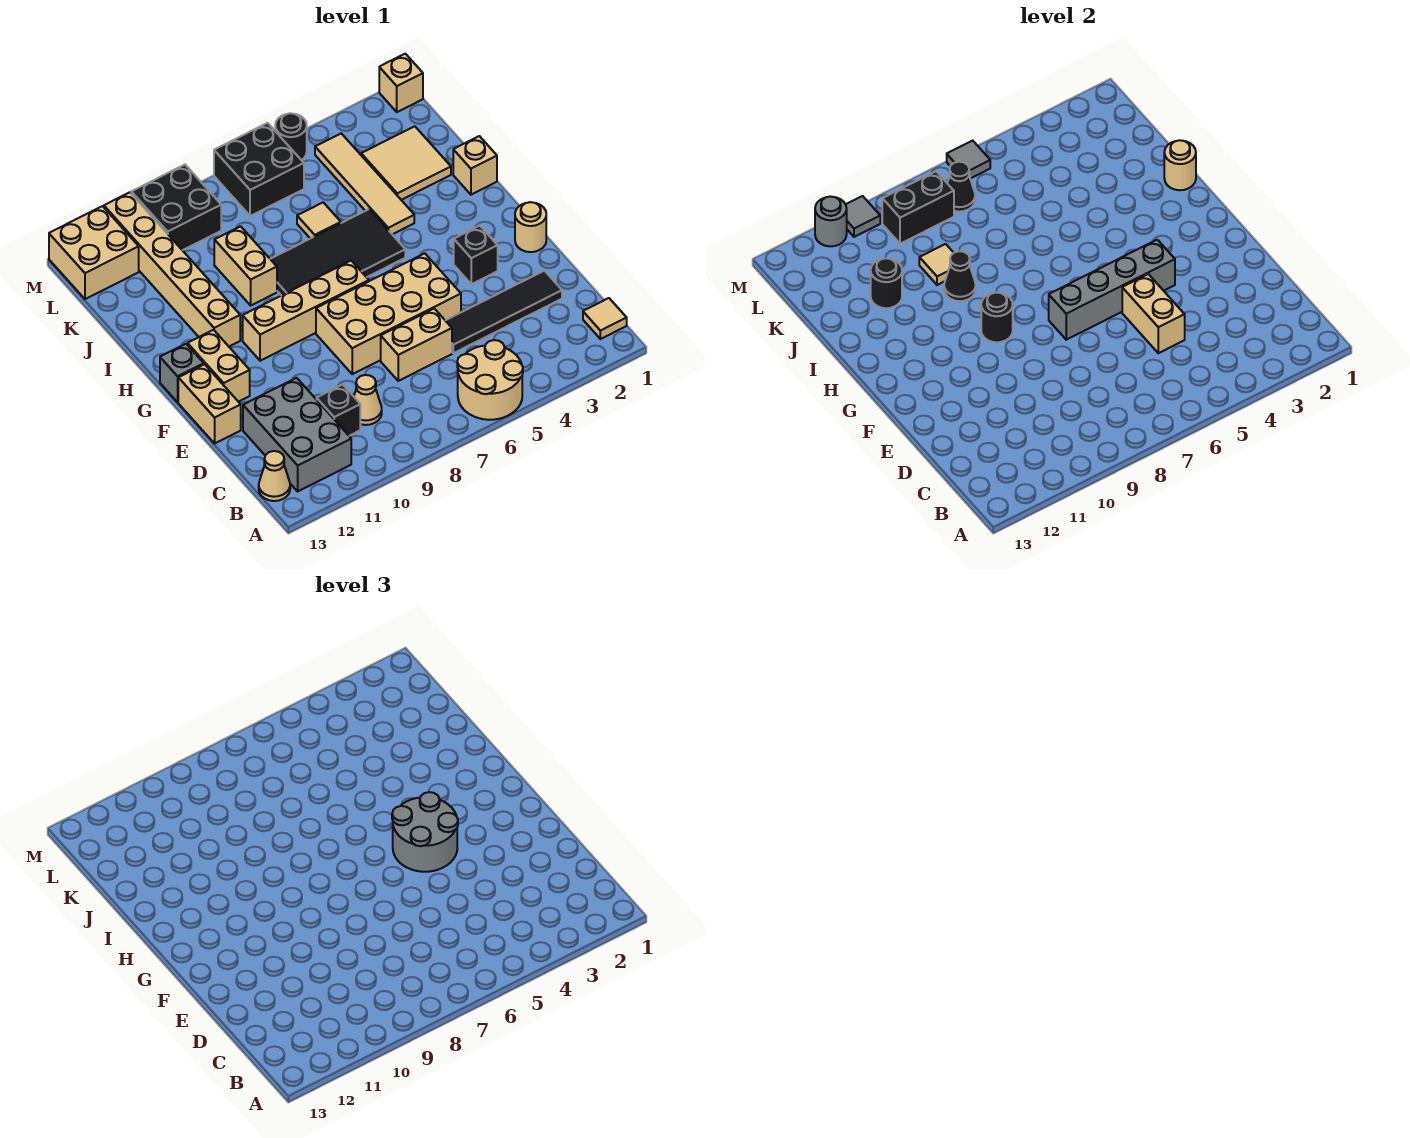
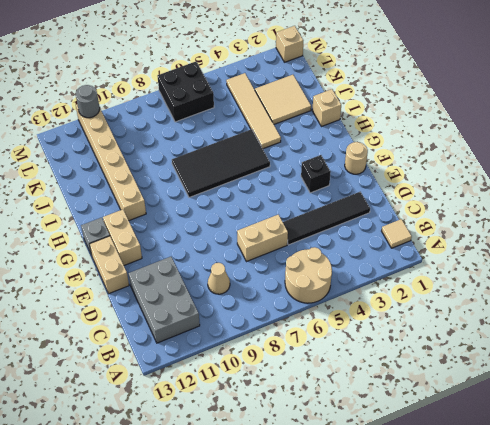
none -> tan cone B13 level 1
none -> black brick C10 level 1
none -> tan brick E5:F8 level 1
none -> tan brick G7:G10 level 1

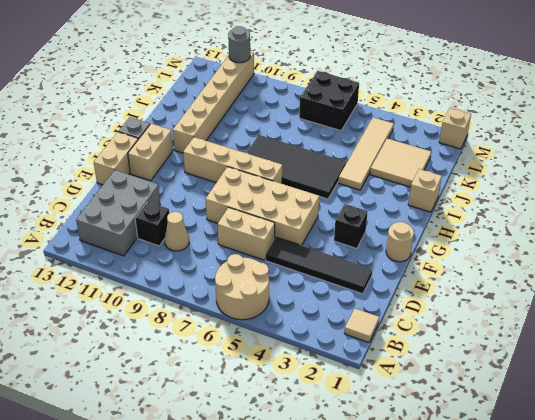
none -> tan cone B13 level 1
none -> tan brick I9:J9 level 1
none -> tan tile J6 level 1
none -> black brick L9:M10 level 1

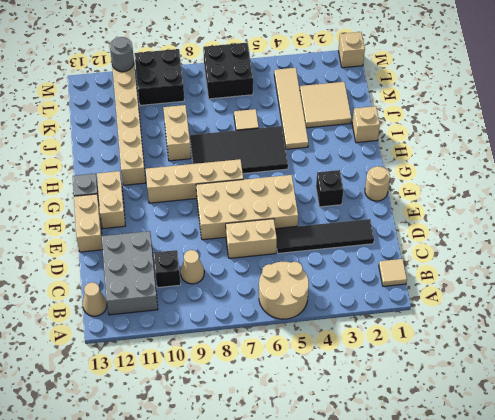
none -> tan brick L12:M13 level 1
none -> black round brick M5 level 1
none -> tan brick D5:E5 level 2
none -> grey brick F4:F7 level 2

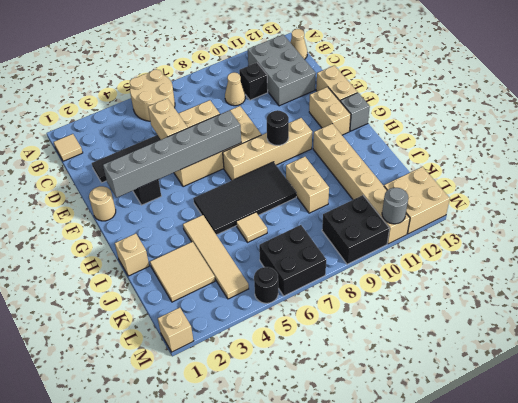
grey brick F2:F7 level 2 -> grey brick F4:F7 level 2
none -> tan round brick I1 level 2
none -> black cone I9 level 2
none -> tan tile J9 level 2
none -> black round brick J11 level 2

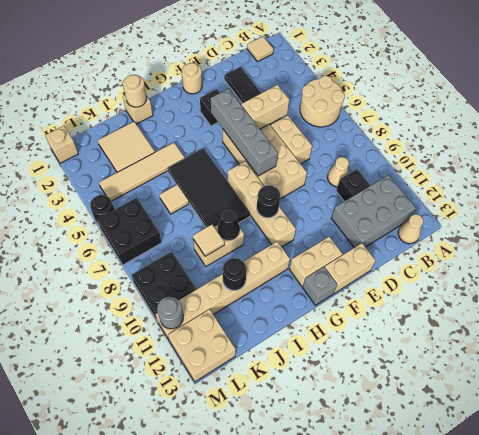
none -> black cone L7 level 2
none -> black brick L8:L9 level 2
none -> grey tile M6 level 2
none -> grey tile M10 level 2

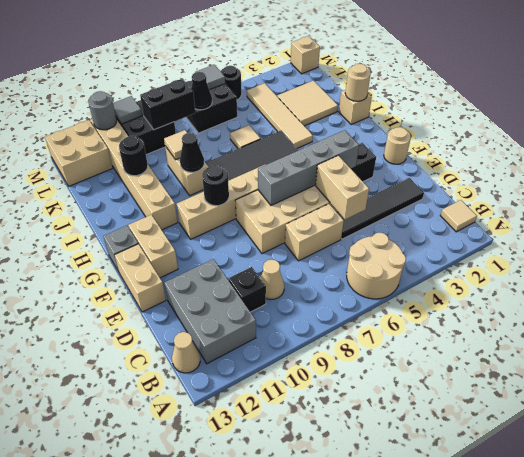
none -> grey round brick F4:G5 level 3

